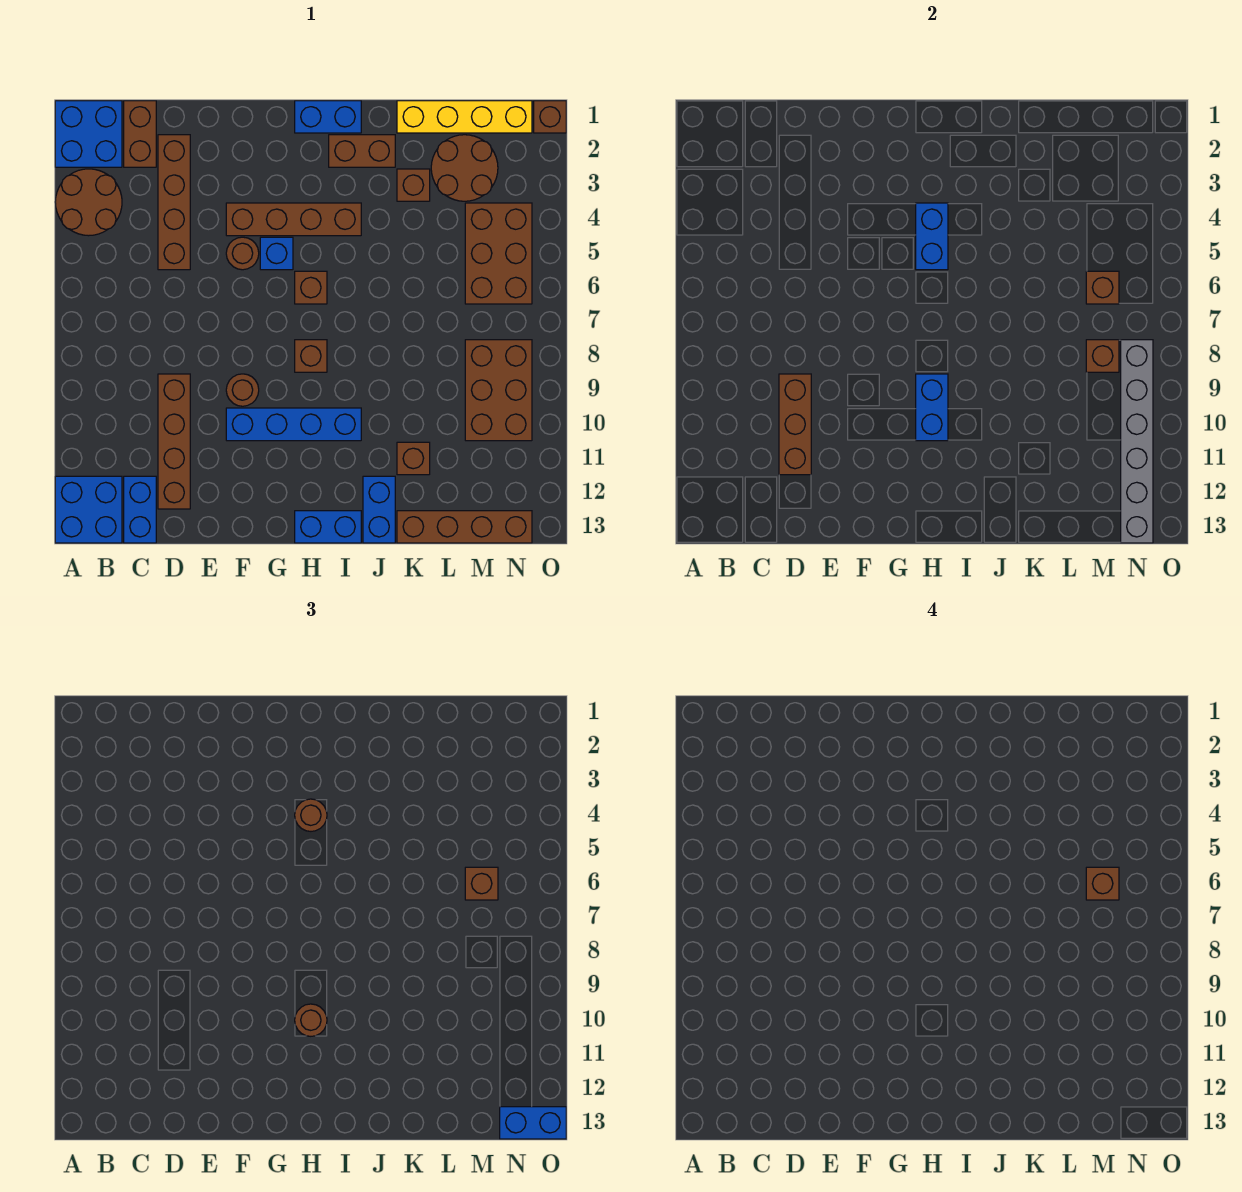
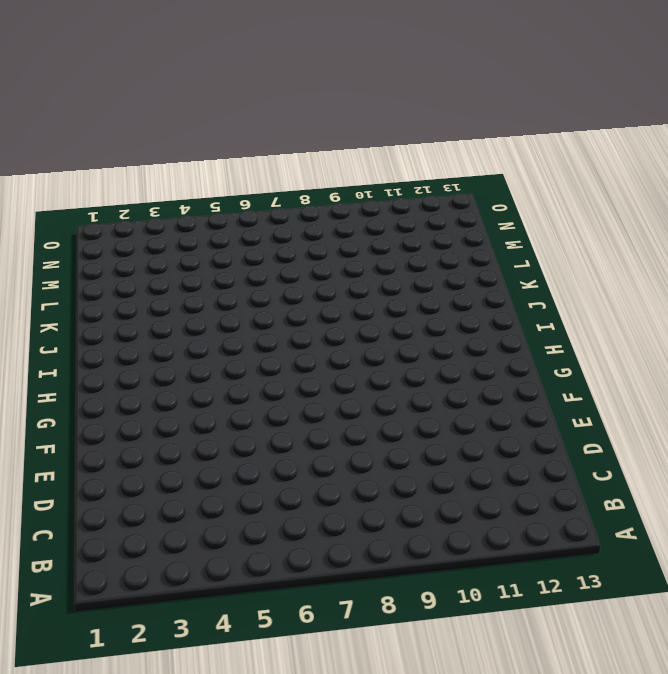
none -> blue brick A1:B2 level 1
none -> brown round brick A3:B4 level 1
none -> blue brick A12:B13 level 1
none -> brown brick C1:C2 level 1

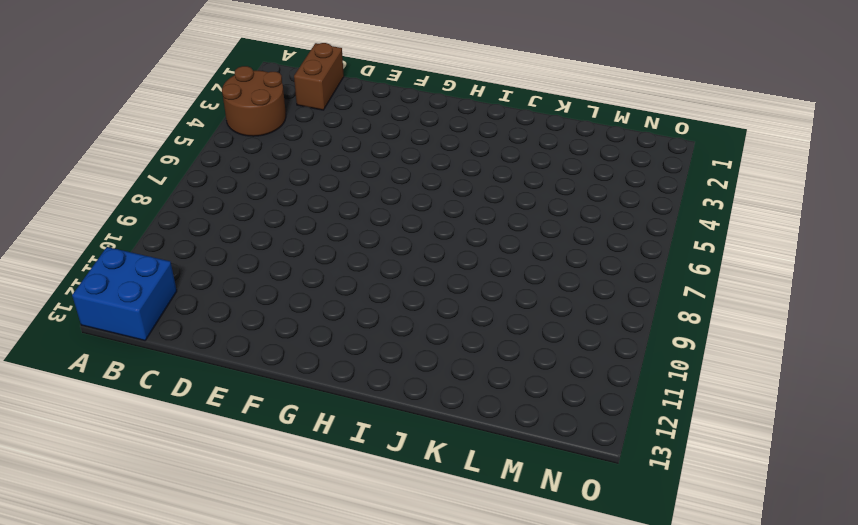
none -> blue brick A1:B2 level 1
none -> blue brick C12:C13 level 1
none -> brown brick D2:D5 level 1
none -> brown brick D9:D12 level 1

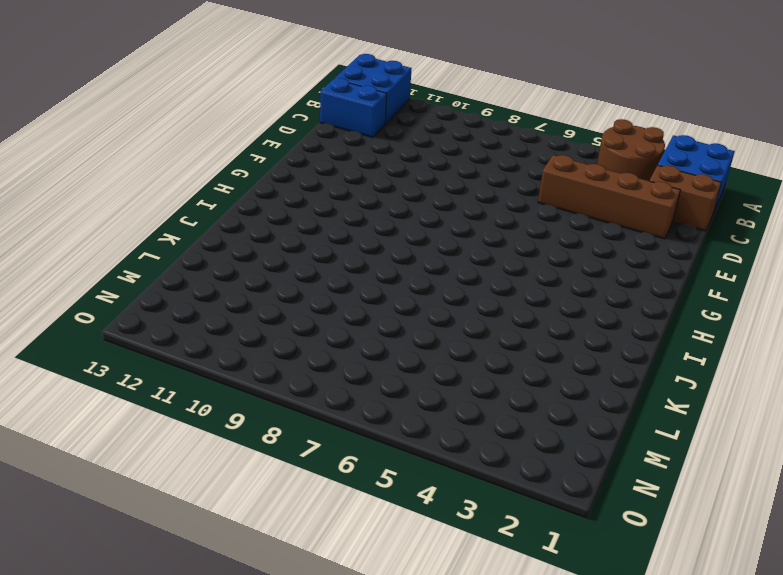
none -> brown brick D9:D12 level 1
none -> brown brick F4:I4 level 1
none -> brown round brick F5 level 1
none -> brown round brick F9 level 1

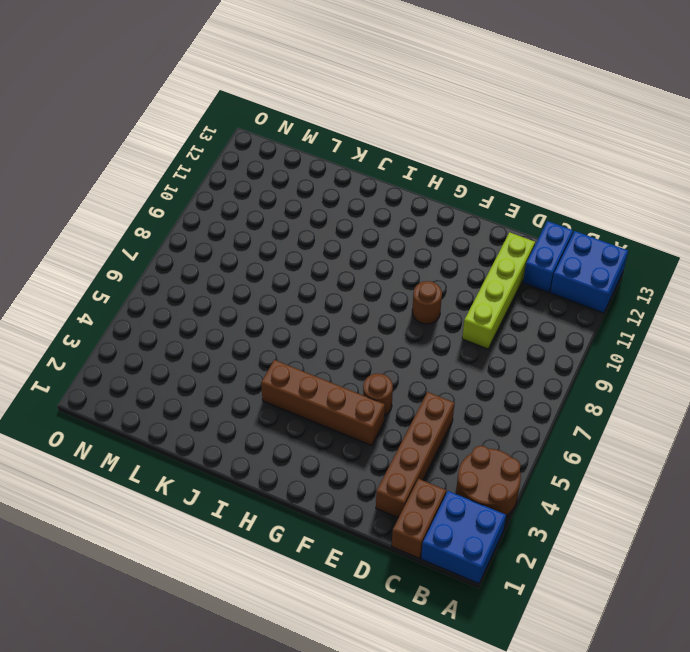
lime brick D9:D12 level 1 -> brown brick D9:D12 level 1
none -> blue brick F10:I10 level 1
none -> blue brick G5 level 1
none -> blue brick H1:I1 level 1
none -> brown brick H6 level 1

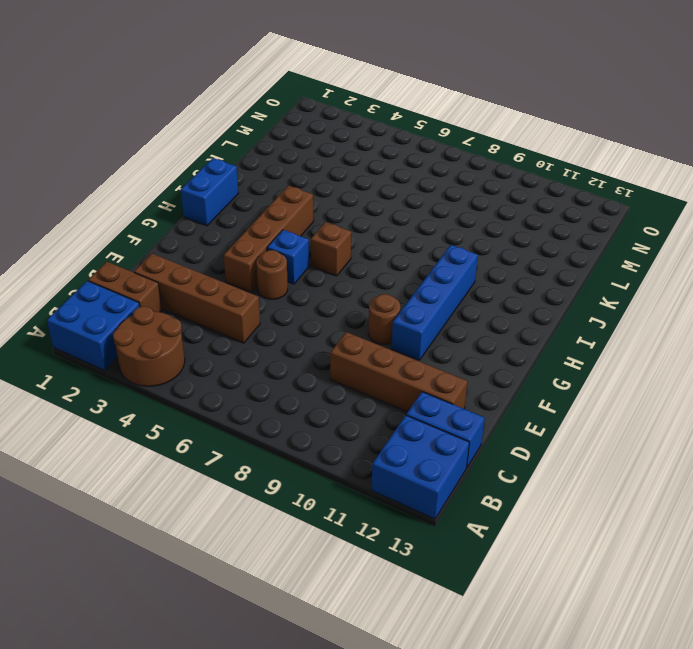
none -> brown brick H8 level 1
none -> blue brick H13:I13 level 1
none -> brown brick I2:J2 level 1
none -> blue brick J12:J13 level 1

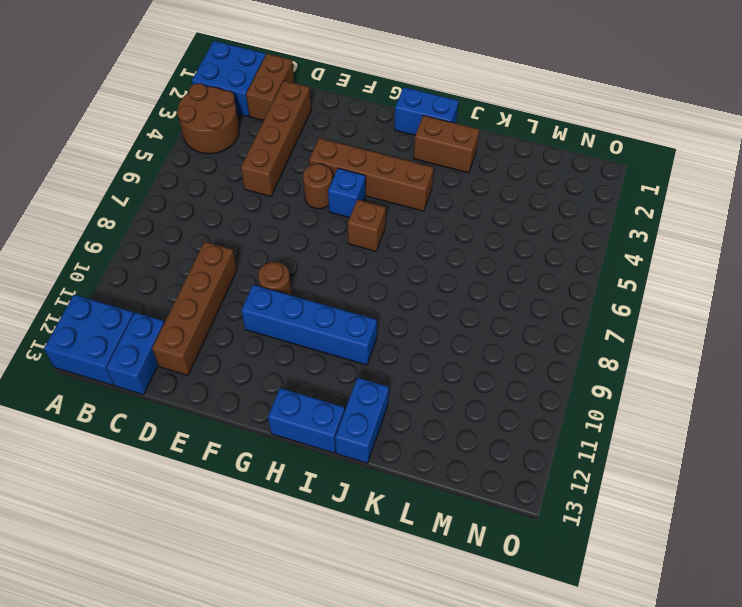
none -> brown brick H8 level 1
none -> yellow brick K1:N1 level 1
none -> brown brick K3 level 1
none -> brown brick K11 level 1

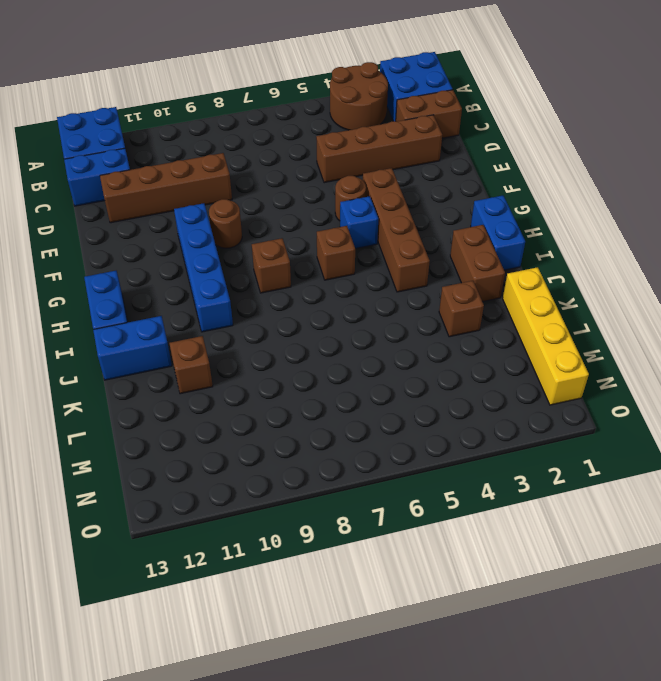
none -> brown brick K13:N13 level 1
none -> brown round brick L2:M3 level 1
none -> brown brick M4:N6 level 1
none -> brown brick M8:N10 level 1

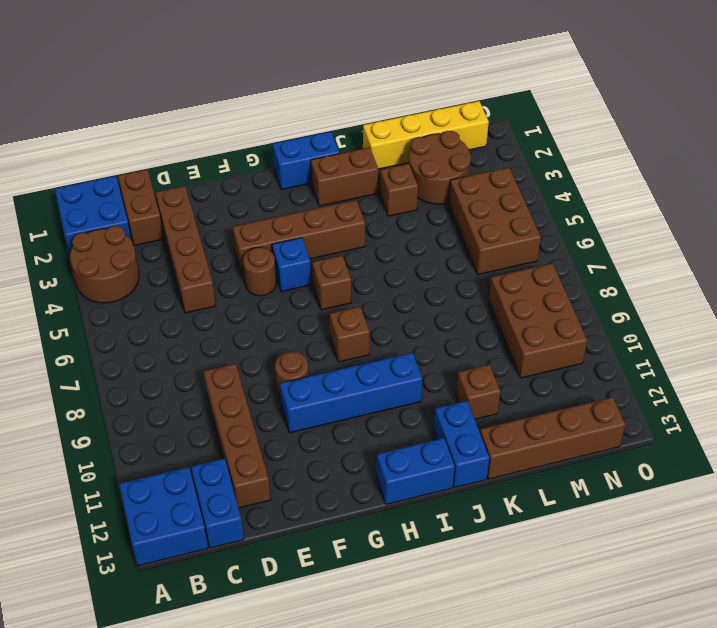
none -> brown brick O1 level 1
none -> brown brick D9:D11 level 2
none -> blue brick H4:H5 level 2
none -> blue brick H9:H10 level 2

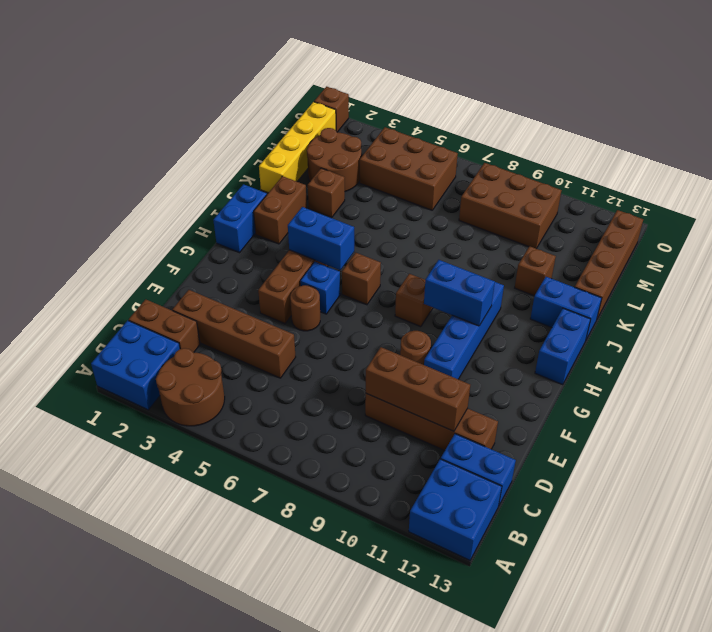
none -> brown brick M6 level 2
none -> brown brick M8 level 2
none -> grey brick N8:N13 level 2
none -> brown round brick H4 level 3

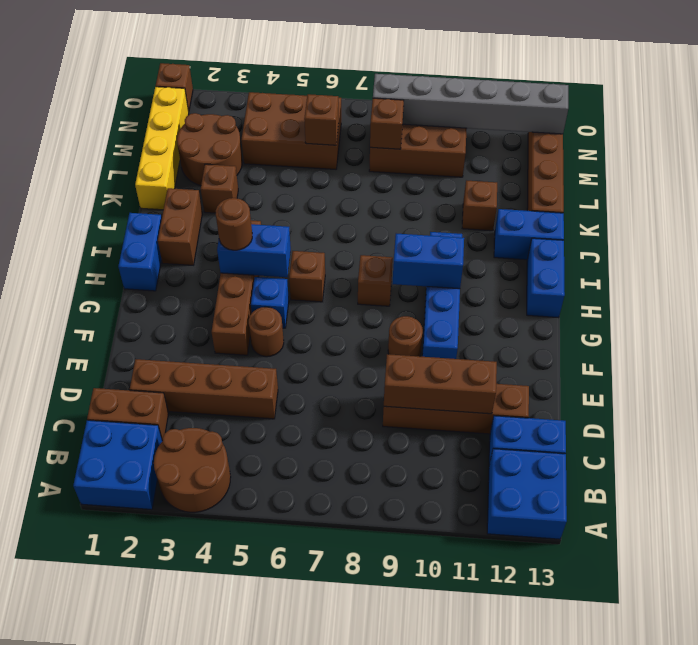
none -> brown round brick H10 level 3
none -> brown brick M6 level 3
none -> blue brick N13:O13 level 3
none -> brown brick M6 level 4

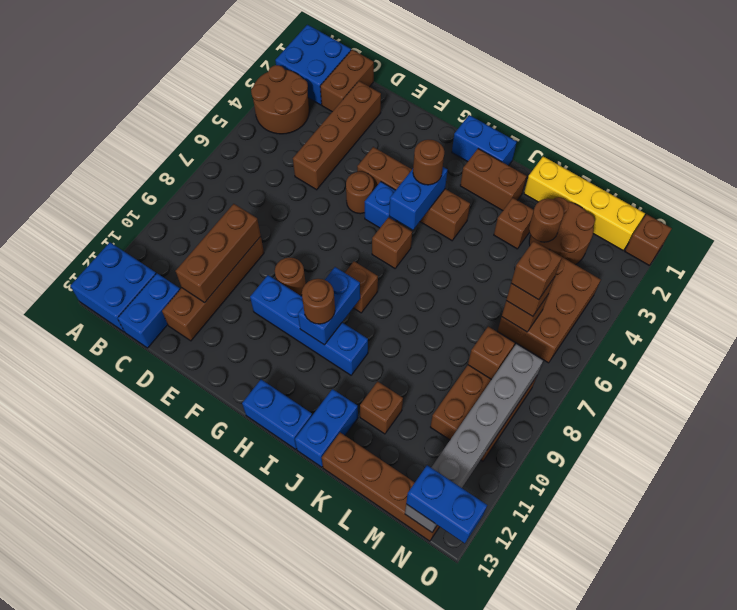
brown round brick L3 level 2 -> none

